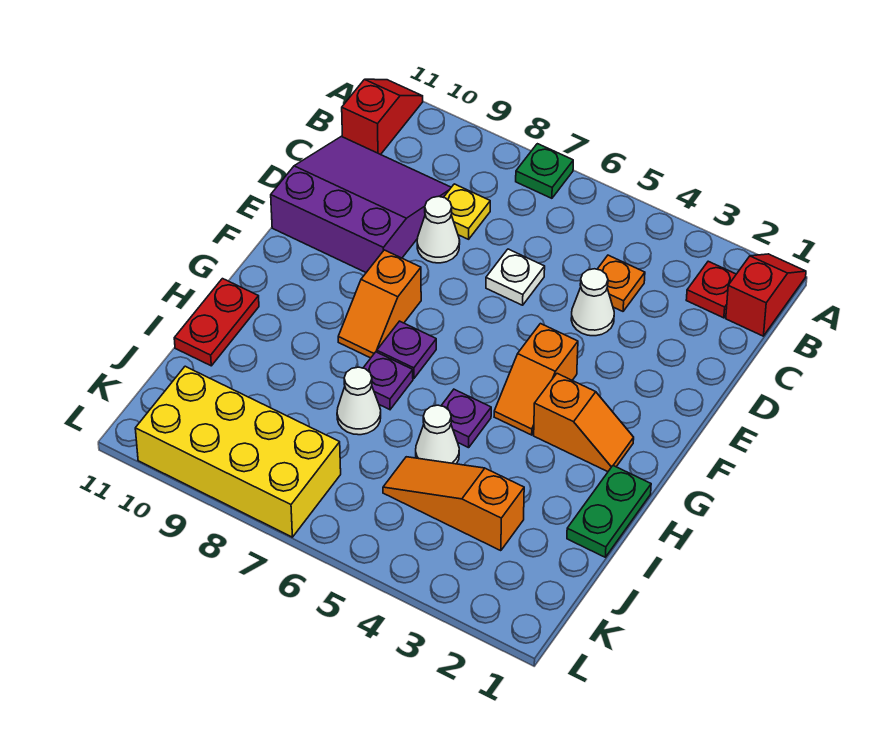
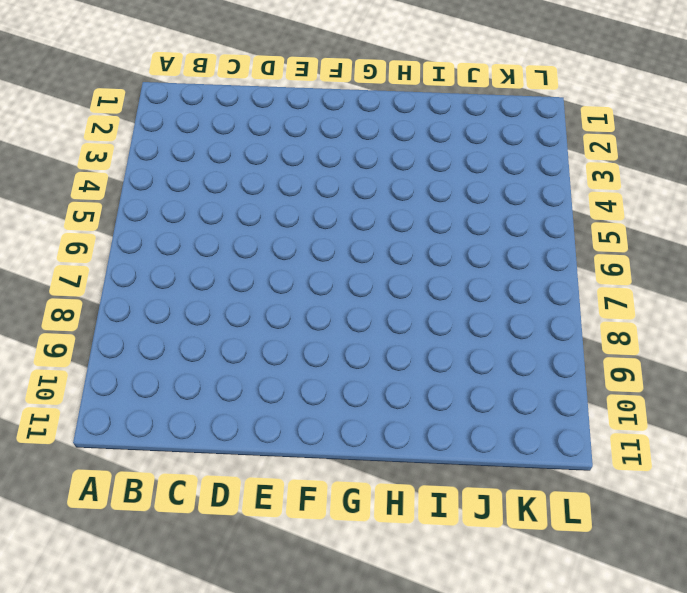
none -> red slope A1:B1 level 1 top B
none -> green plate A7 level 1
none -> red slope A11:B11 level 1 top B

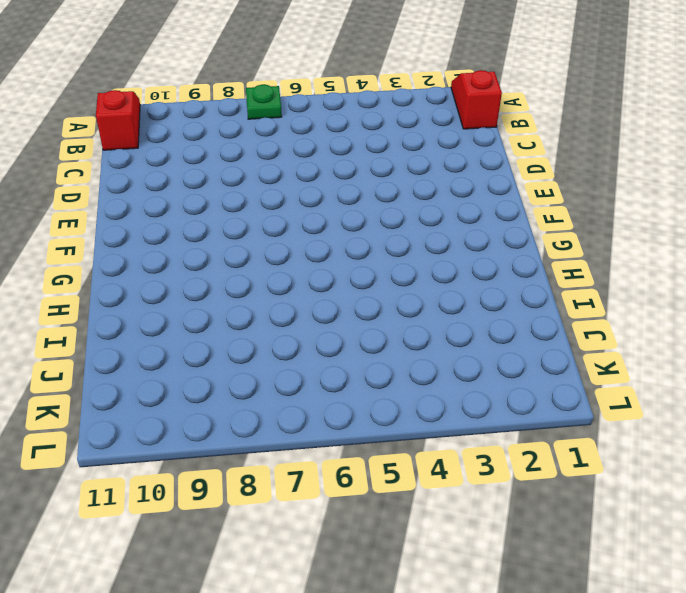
none -> red plate B2 level 1
none -> orange plate C4 level 1
none -> yellow plate C8 level 1

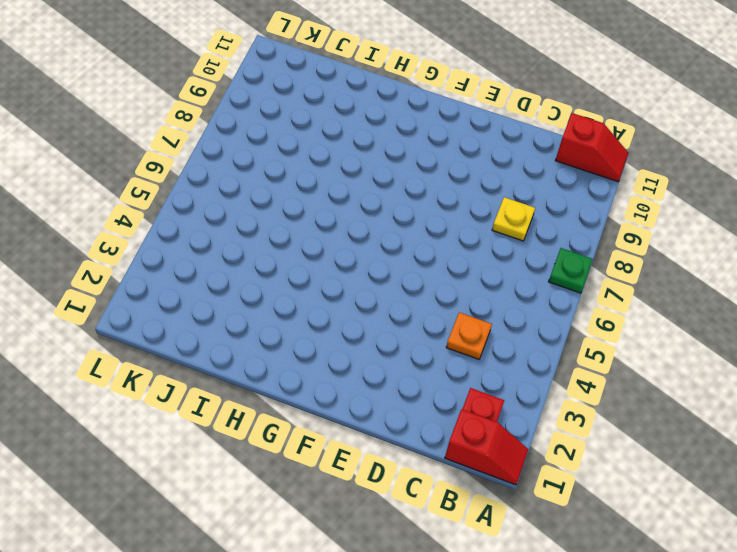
none -> purple slope C9:E11 level 1 top E
none -> white cone D4 level 1
none -> white plate D6 level 1

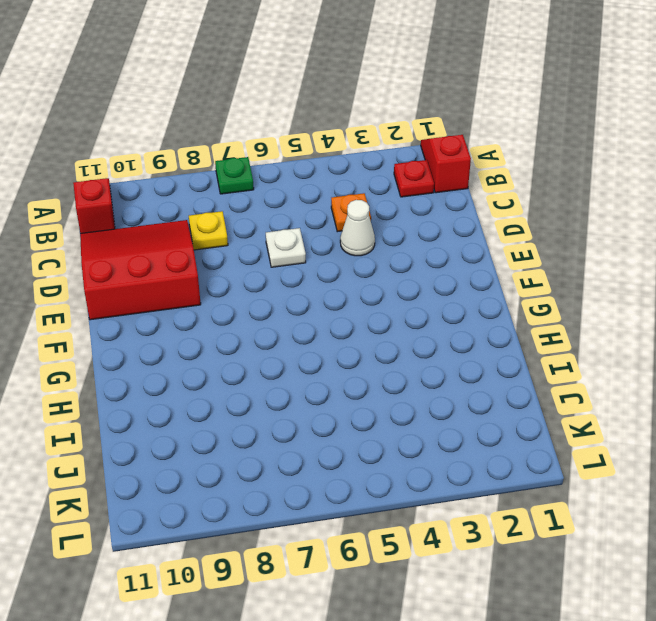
red slope C9:E11 level 1 top E -> purple slope C9:E11 level 1 top E
none -> white cone D8 level 1
none -> orange slope F4:G4 level 1 top F
none -> orange slope F8:G8 level 1 top F

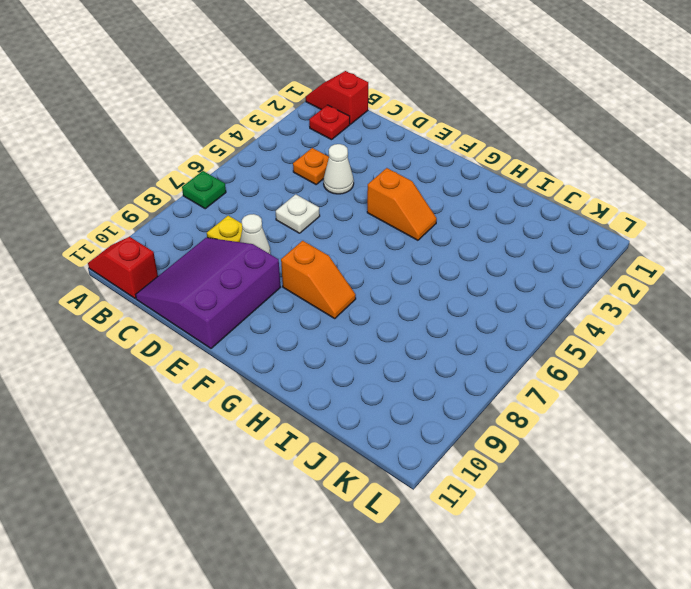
none -> orange slope G2:G3 level 1 top 3
none -> purple plate G7 level 1
none -> green plate H1:I1 level 1

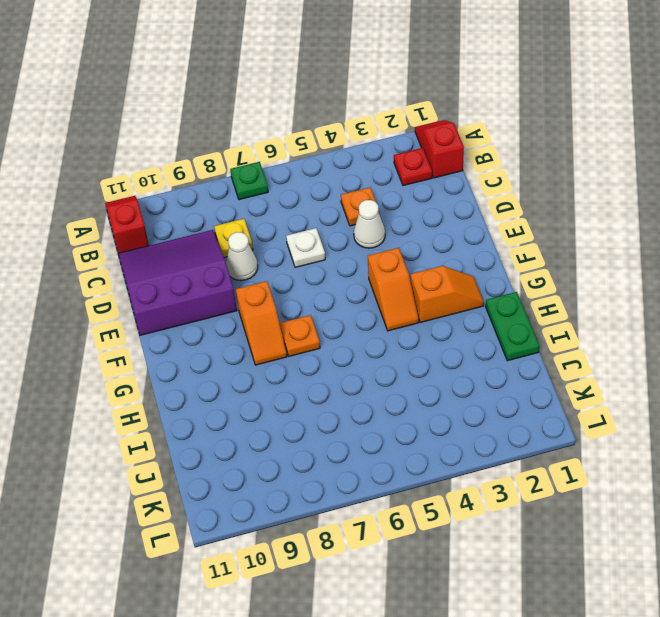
orange plate G7 level 1 -> purple plate G7 level 1
none -> purple plate H5 level 1
none -> purple plate H7 level 1
none -> red plate H11:I11 level 1

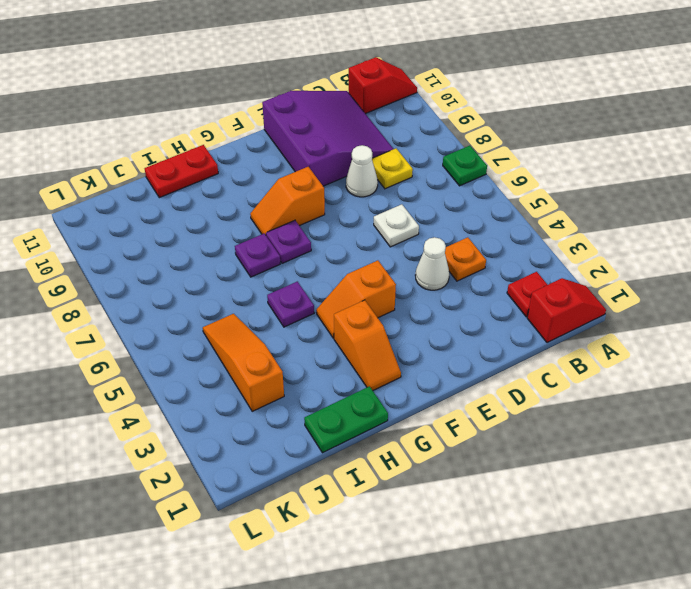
none -> white cone I5 level 1
none -> white cone I7 level 1
none -> yellow brick K7:L10 level 1

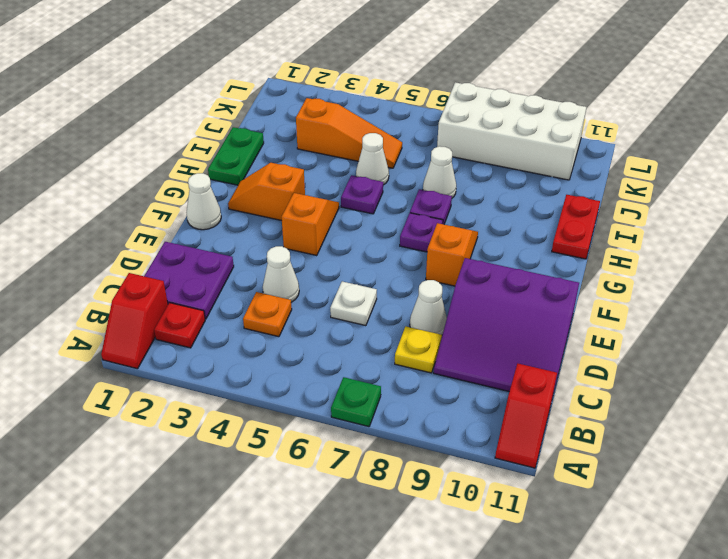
purple plate C1:D2 level 1 -> none
white cone F1 level 1 -> none
white brick K7:L10 level 1 -> yellow brick K7:L10 level 1

